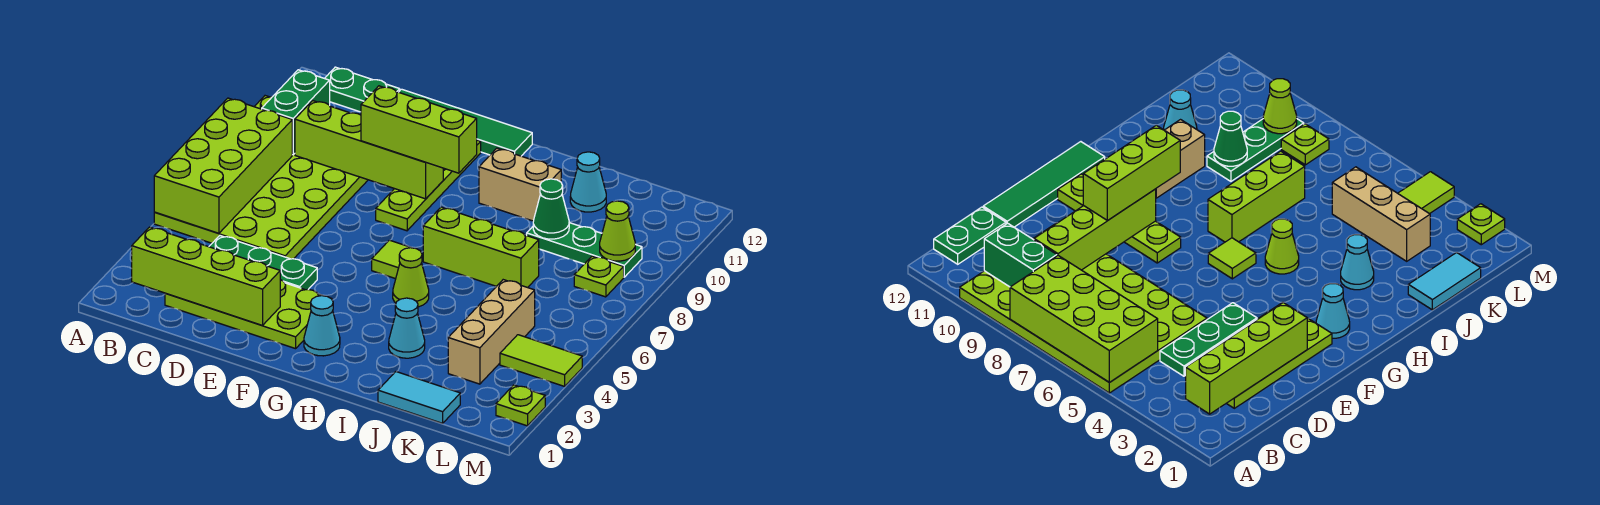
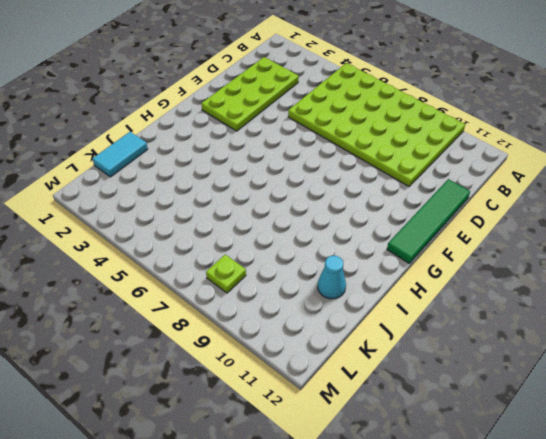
none -> green plate B12:C12 level 1
none -> green plate C4:E4 level 1
none -> lime plate F8:F11 level 1

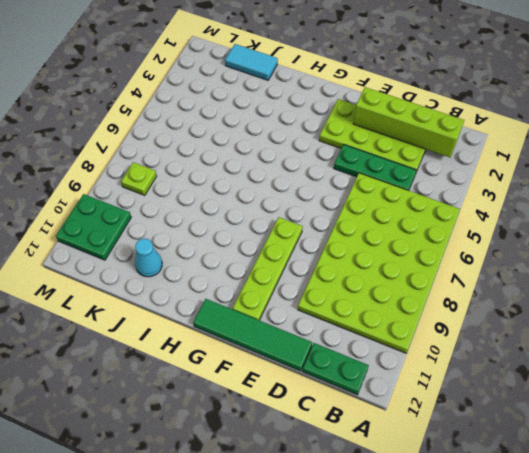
green plate L10:M11 level 1 -> none
none -> cyan cone G2 level 1
none -> lime tile G6 level 1
none -> lime cone H5 level 1

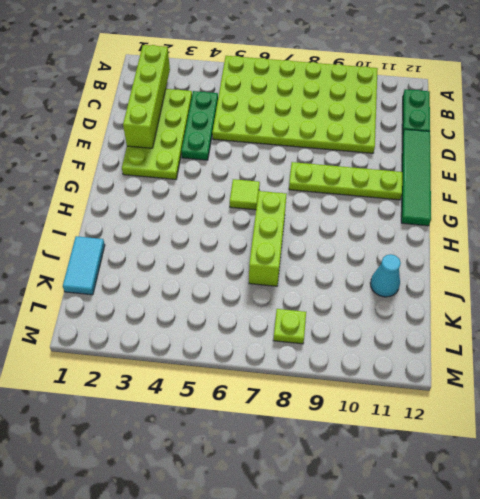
none -> cyan cone G2 level 1
none -> lime cone H5 level 1
none -> tan brick H10:I10 level 1

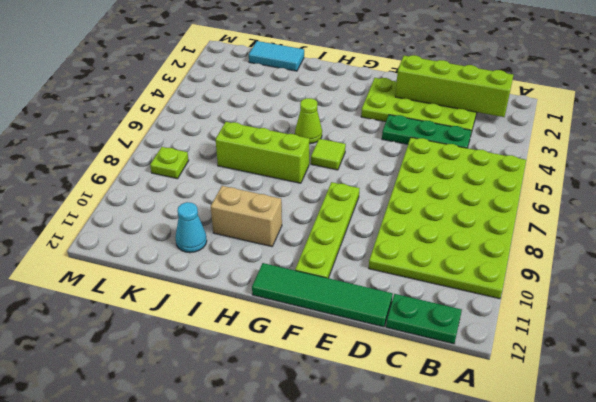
none -> cyan cone G2 level 1
none -> cyan cone I3 level 1
none -> green plate J9:L9 level 1

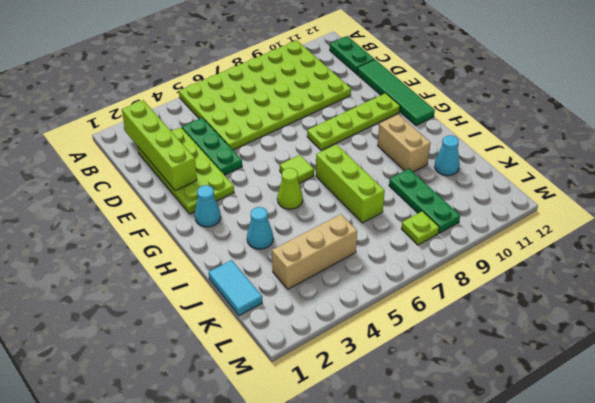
none -> lime tile L4:M4 level 1
none -> lime plate M2 level 1
none -> lime brick A5:B8 level 2

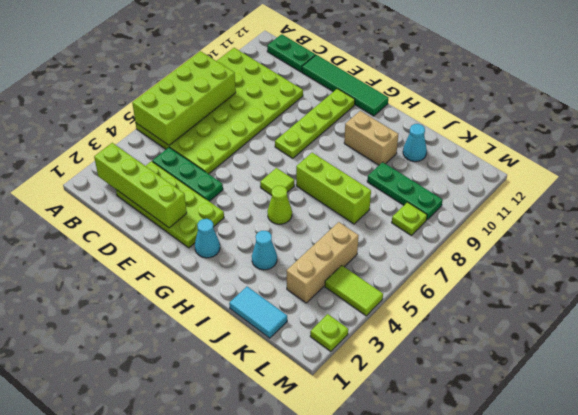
none -> green brick B9:B10 level 2
none -> lime brick C9:F9 level 2
none -> green cone J9 level 2

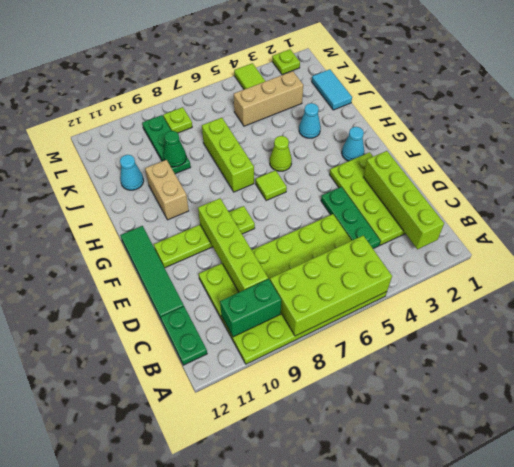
none -> lime cone L9 level 2
none -> lime brick E9:G9 level 3

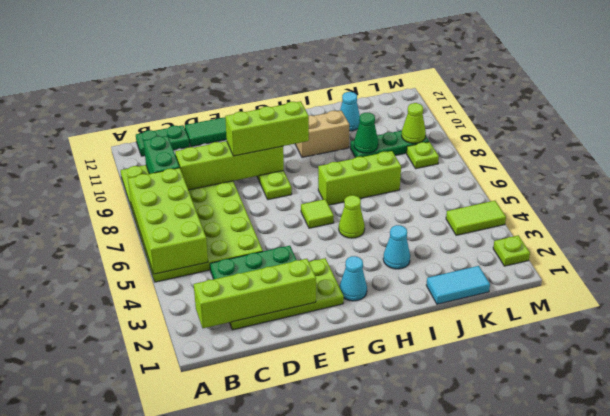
none -> tan brick K3:K5 level 1

